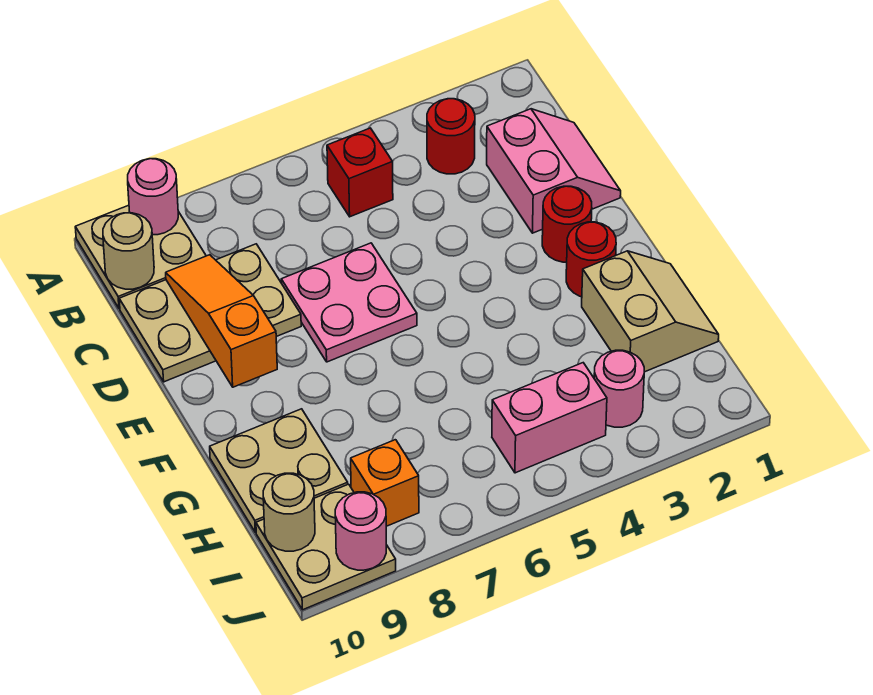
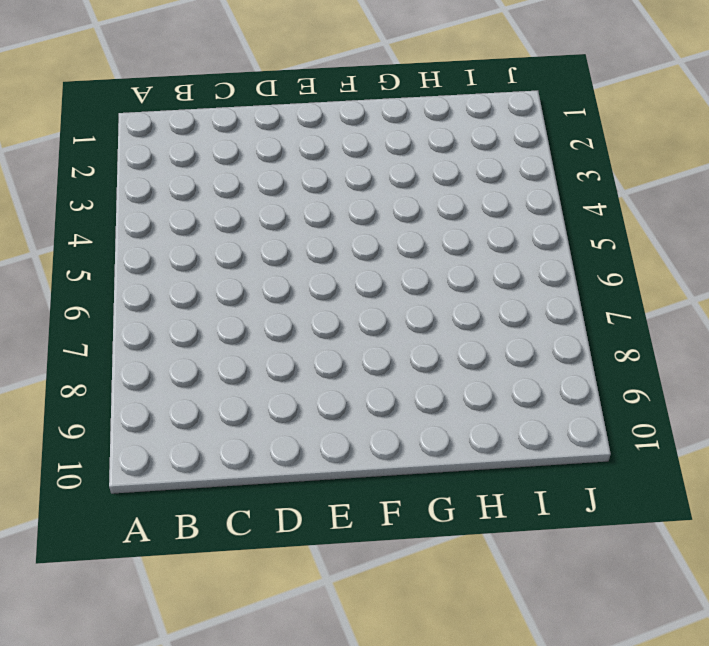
none -> tan plate A9:B10 level 1
none -> red round brick B3 level 1
none -> red brick B5 level 1

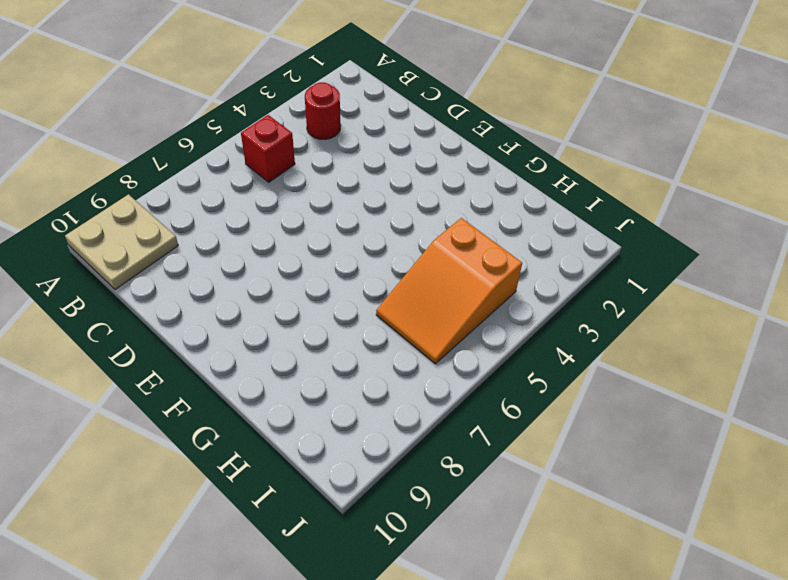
orange slope H4:I6 level 1 top 4 -> pink brick I4:I5 level 1
none -> pink slope C1:D2 level 1 top 2
none -> tan plate C8:D10 level 1
none -> pink plate D6:E7 level 1

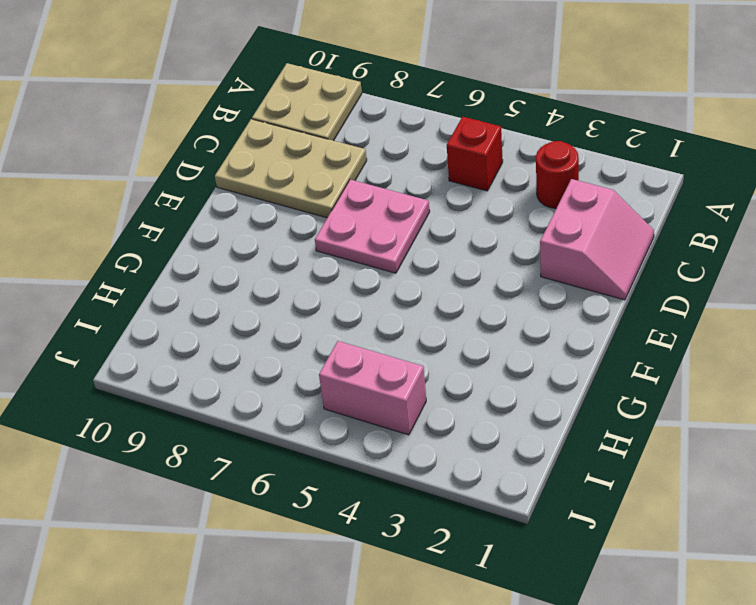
none -> red round brick E2 level 1
none -> red round brick F2 level 1
none -> tan slope G1:H2 level 1 top 2

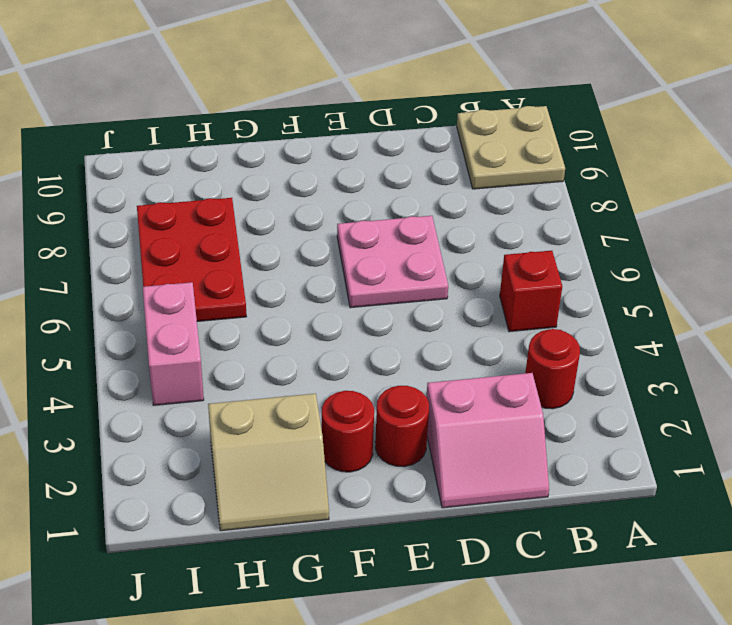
red plate H6:I8 level 1 -> orange brick I8 level 1
none -> tan plate C8:D10 level 1
none -> tan plate G9:H10 level 1
none -> pink round brick I3 level 1

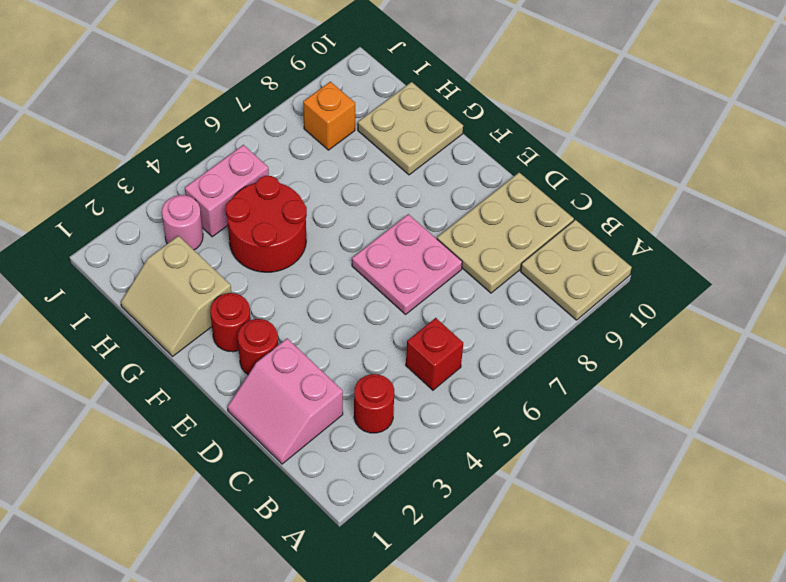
red round brick G4:H5 level 1 -> none
none -> tan plate I9:J10 level 1
none -> pink round brick A9 level 2
none -> tan round brick B10 level 2

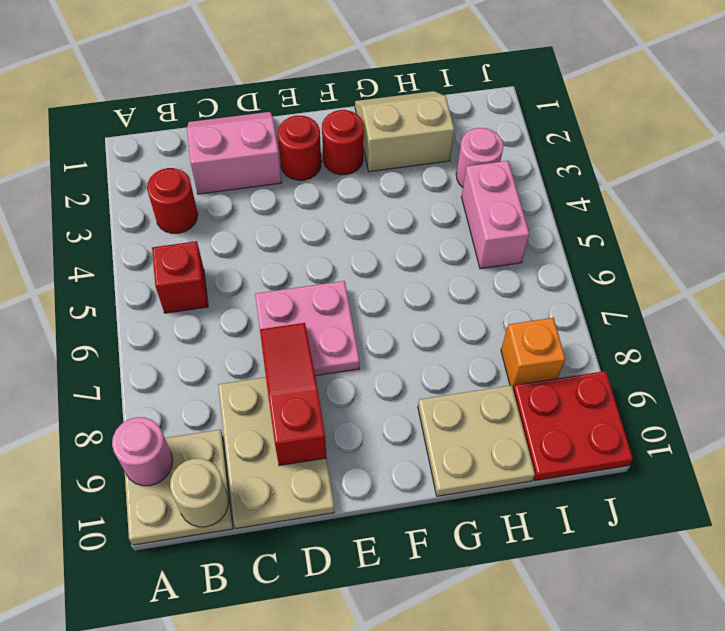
red slope D7:D9 level 2 top 9 -> orange slope C9:E9 level 2 top E
red plate I9:J10 level 1 -> tan plate I9:J10 level 1
none -> tan round brick I10 level 2
none -> pink round brick J9 level 2

